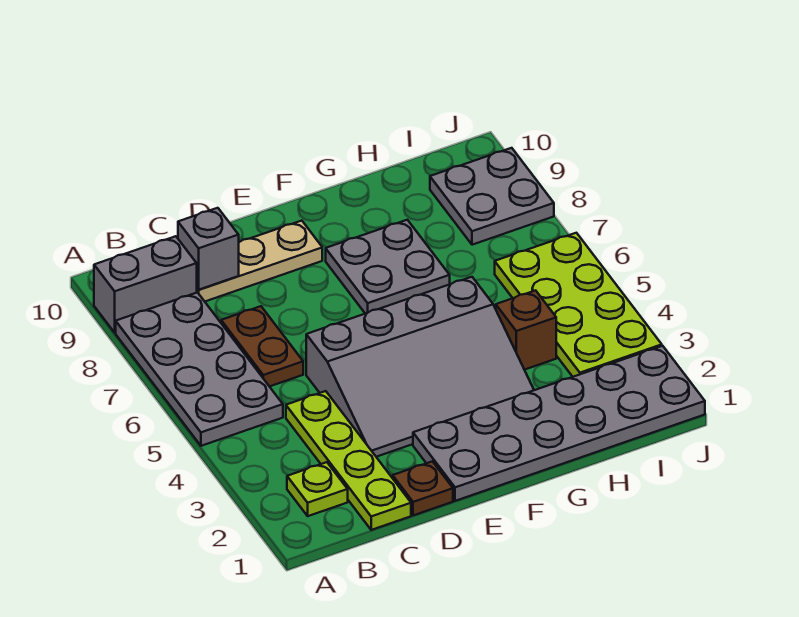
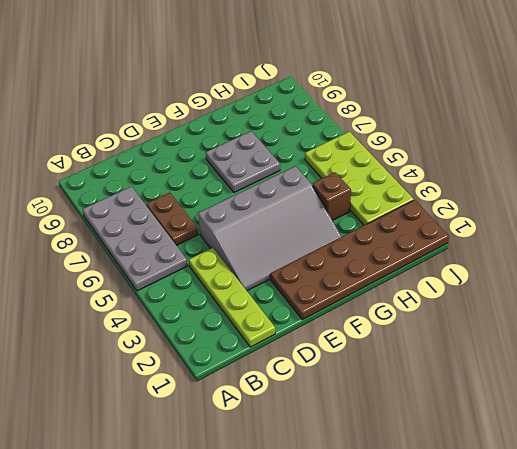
brown plate E1:J2 level 1 -> grey plate E1:J2 level 1
none -> grey brick A9:B9 level 1
none -> lime plate B2 level 1
none -> tan plate C9:E9 level 1

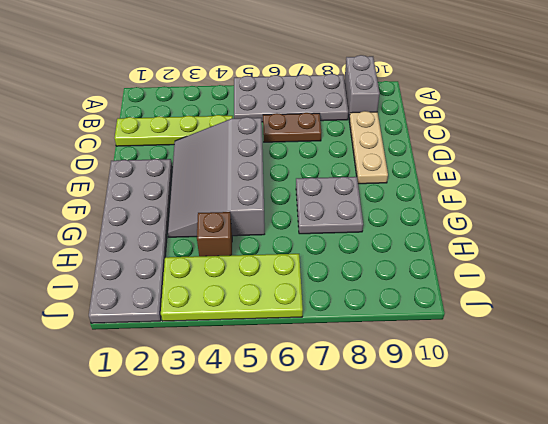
none -> lime plate B2 level 1
none -> brown plate D1 level 1
none -> grey plate I8:J9 level 1

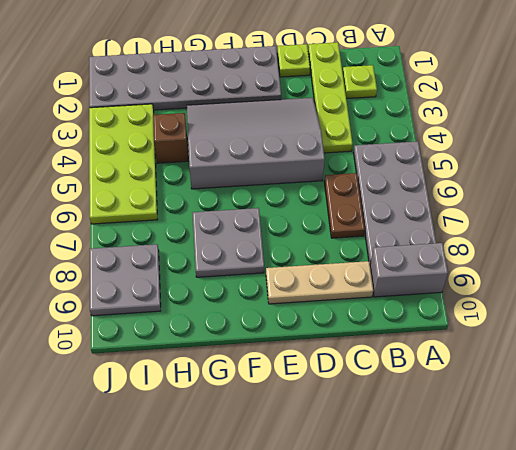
lime plate D1 level 1 -> brown plate D1 level 1
none -> grey brick C9 level 2

